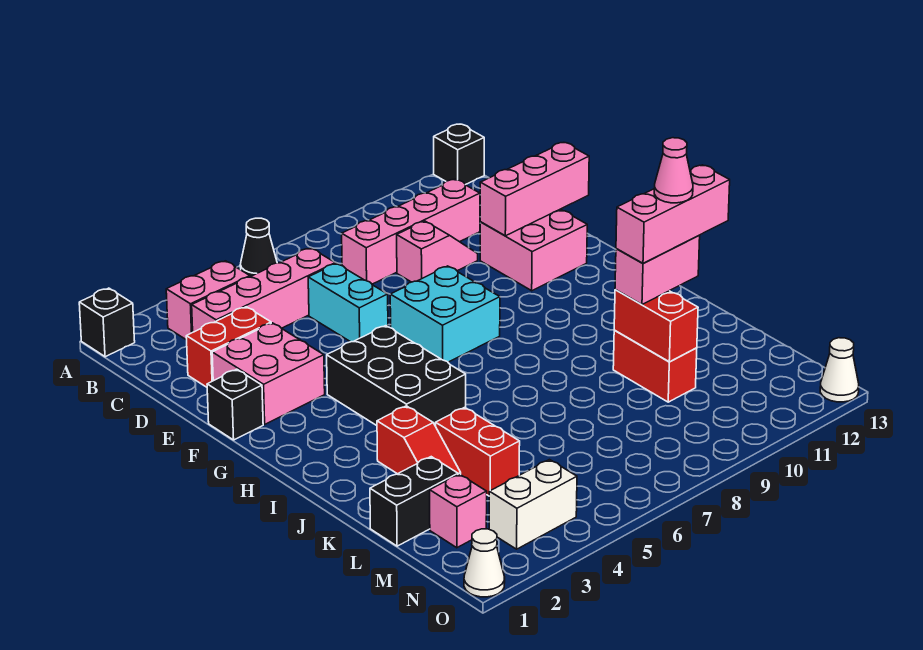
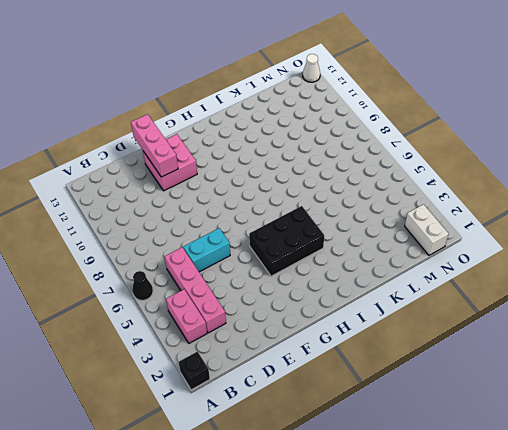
white brick N1:N2 level 1 -> white brick N3:N4 level 1
none -> black brick A13 level 1
none -> pink brick C8:C11 level 1
none -> red brick D2:D3 level 1

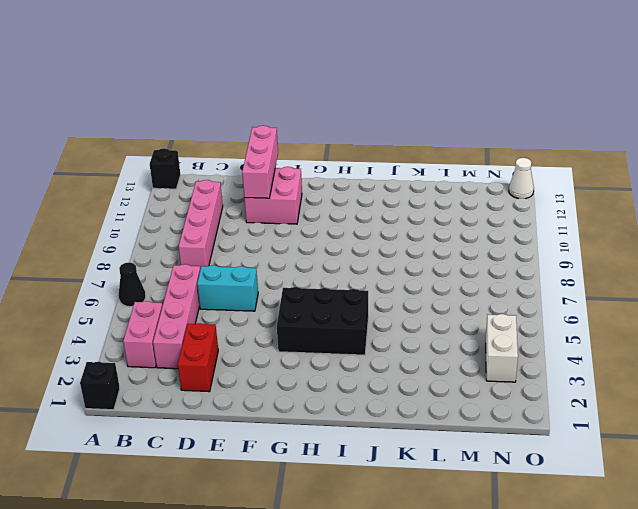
none -> pink slope D9:D10 level 1 top 9
none -> pink brick E2:F3 level 1
none -> black brick F1 level 1

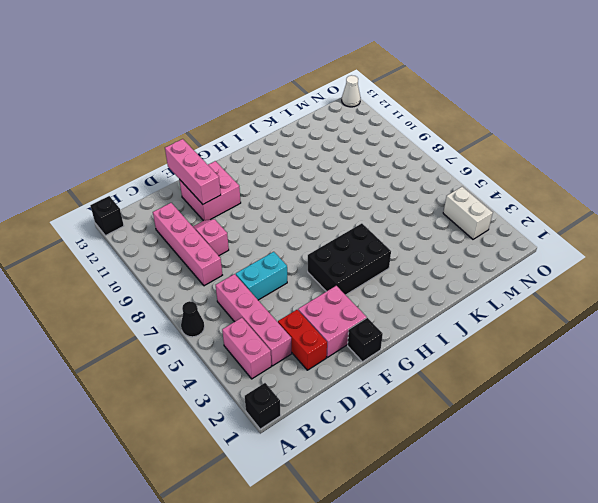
none -> cyan brick F7:G8 level 1
none -> red slope J3:K3 level 1 top J
none -> red brick K4:L4 level 1

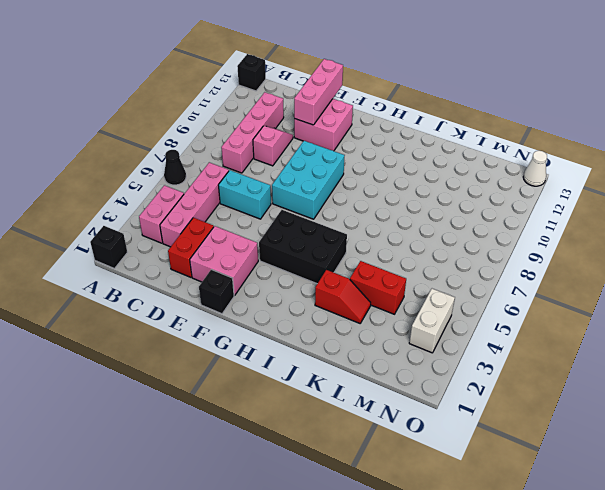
cyan brick F7:G9 level 1 -> cyan brick F7:G8 level 1
none -> red brick K10:L10 level 1
none -> black brick L1:L2 level 1
none -> pink brick M2 level 1

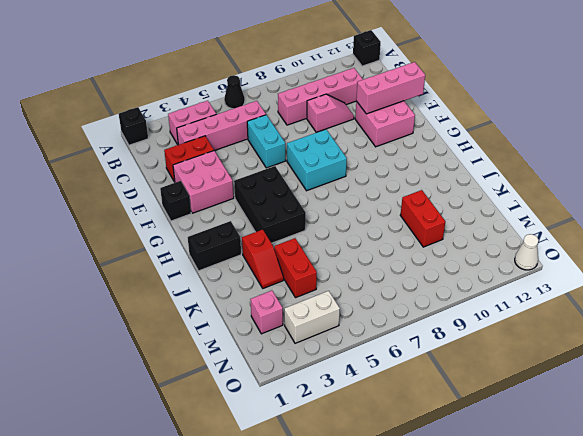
black brick I1:I2 level 1 -> black brick L1:L2 level 1
none -> white cone O1 level 1
none -> red brick K10:L10 level 2
none -> pink brick K10:K11 level 3

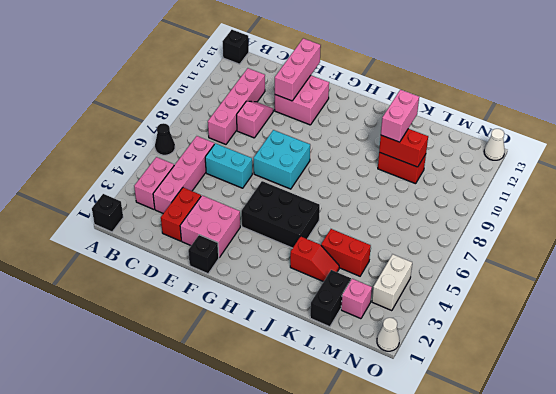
none -> pink brick K10:K12 level 4
none -> pink cone K11 level 5

